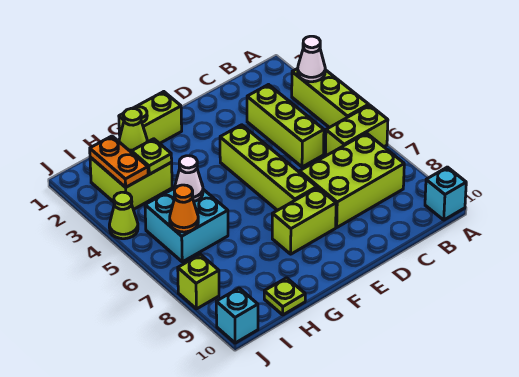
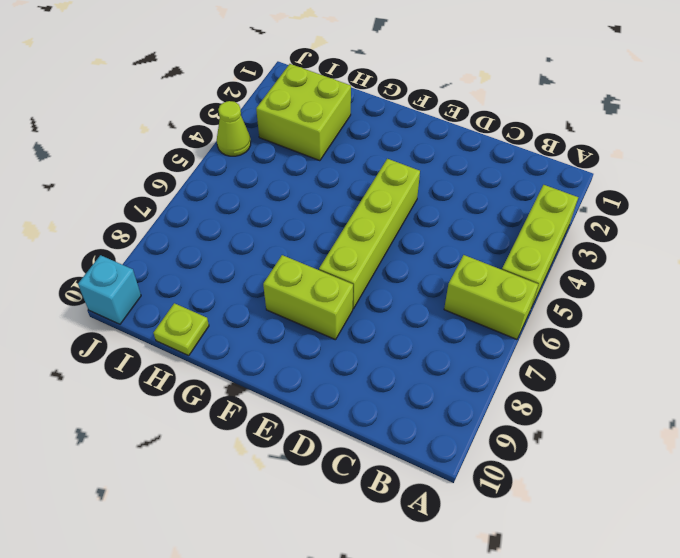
none -> cyan brick A10 level 1
none -> lime brick B7:D8 level 1
none -> lime brick C3:C5 level 1

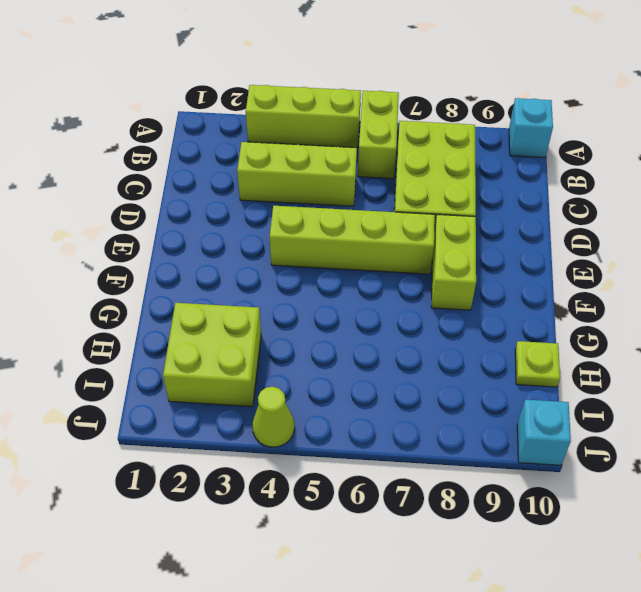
none -> lime brick F1:G1 level 1
none -> cyan brick H5:I6 level 1
none -> lime brick J8 level 1

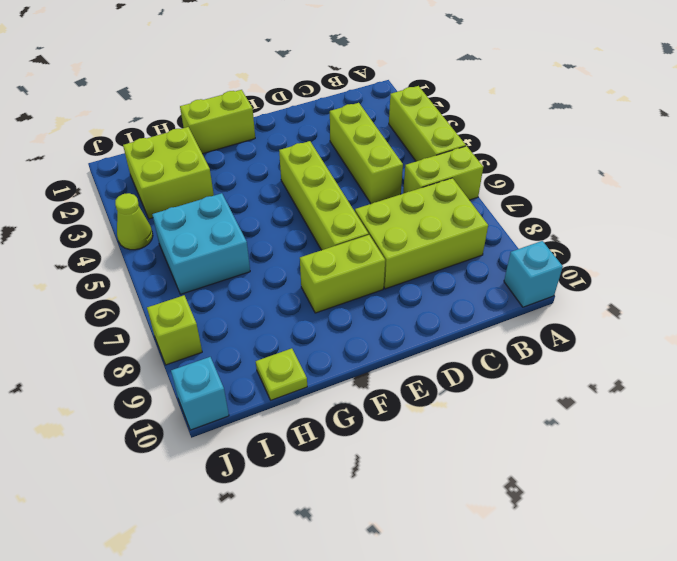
none -> white cone A3 level 2
none -> lime cone H2 level 2
none -> lime plate H3 level 2

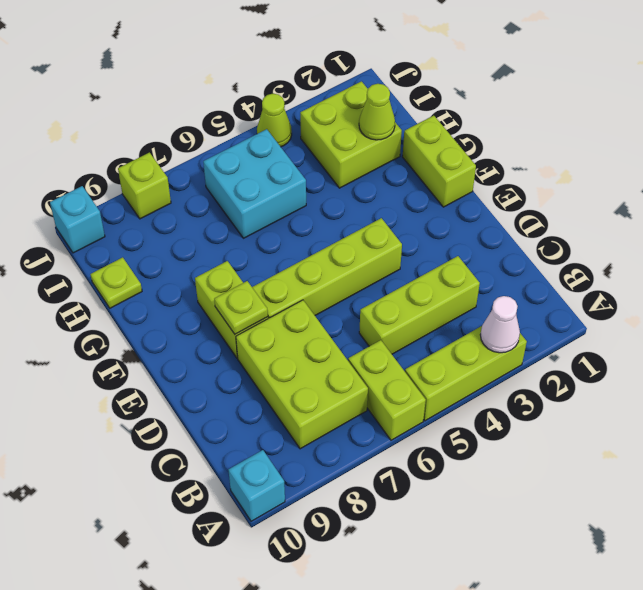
lime plate E8 level 2 -> lime plate H3 level 2
none -> white cone H5 level 2
none -> orange plate I2:I3 level 2
none -> orange cone I6 level 2

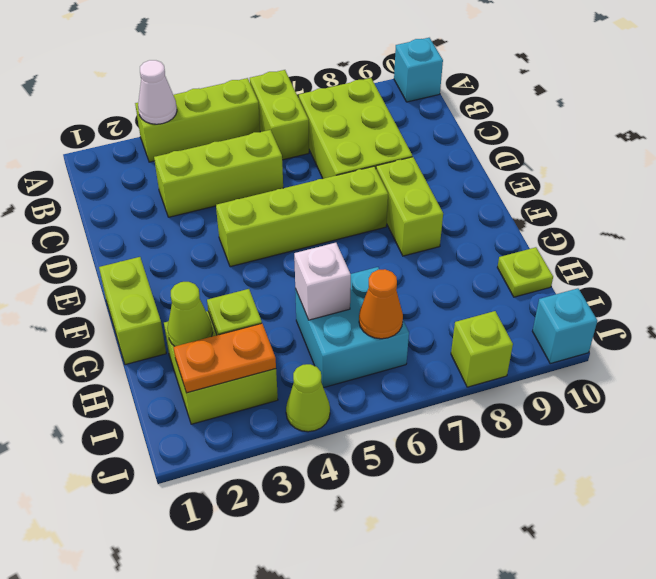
white brick H5 level 2 -> white cone H5 level 2

